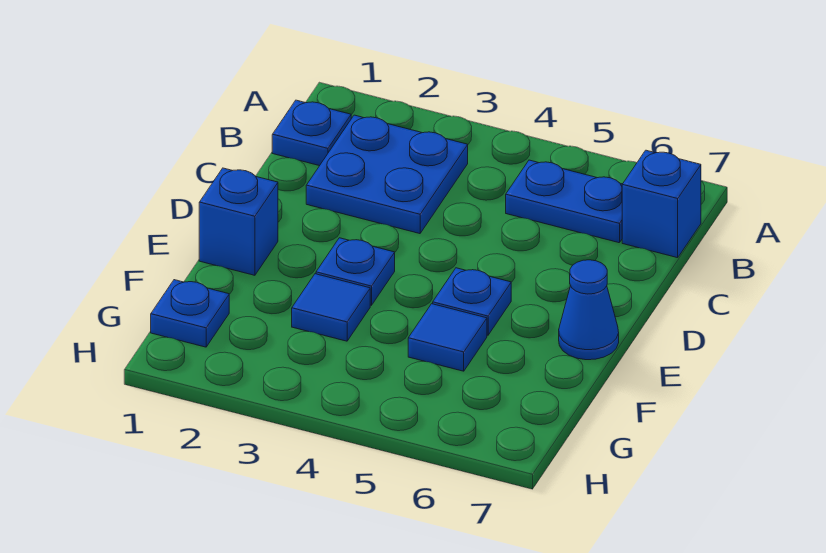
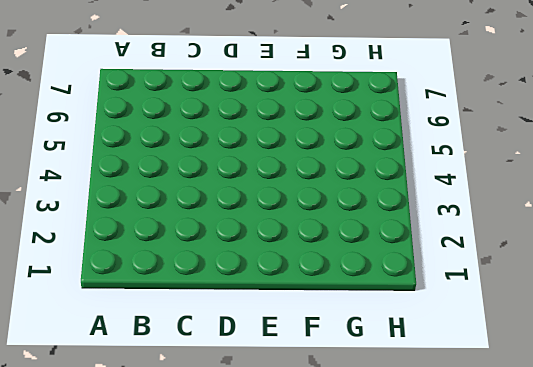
none -> blue plate B1 level 1
none -> blue plate B2:C3 level 1

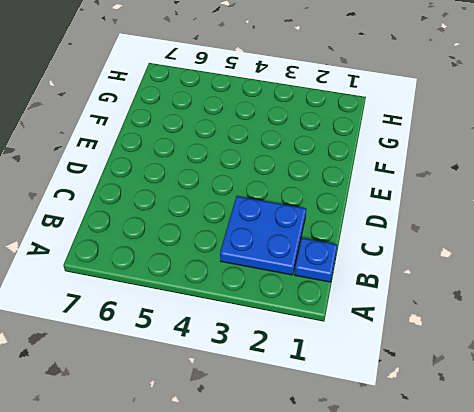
none -> blue plate B5:B6 level 1
none -> blue brick B7 level 1

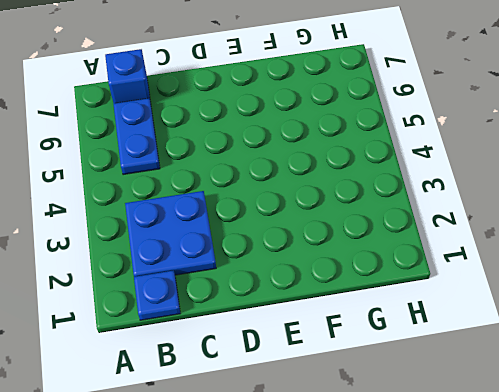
none -> blue brick E1 level 1
none -> blue plate E3 level 1

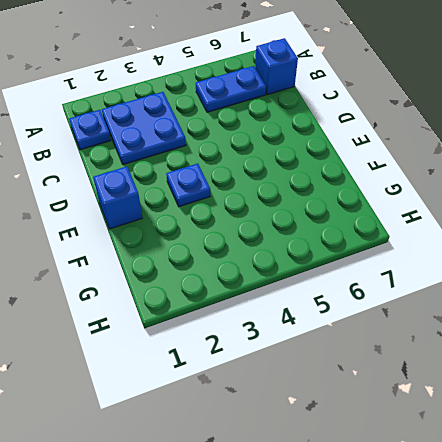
none -> blue plate E5 level 1
none -> blue cone E7 level 1

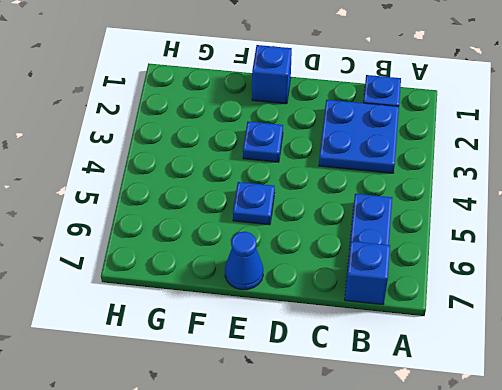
none -> blue tile F3 level 1
none -> blue tile F5 level 1

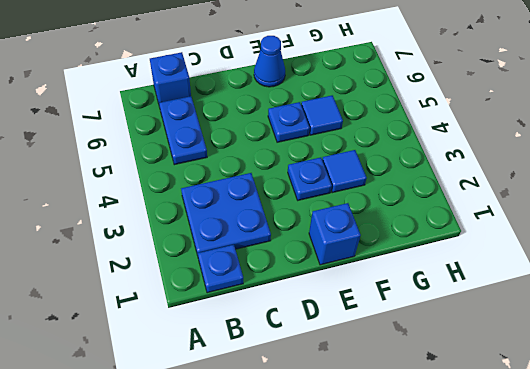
none -> blue plate G1 level 1

